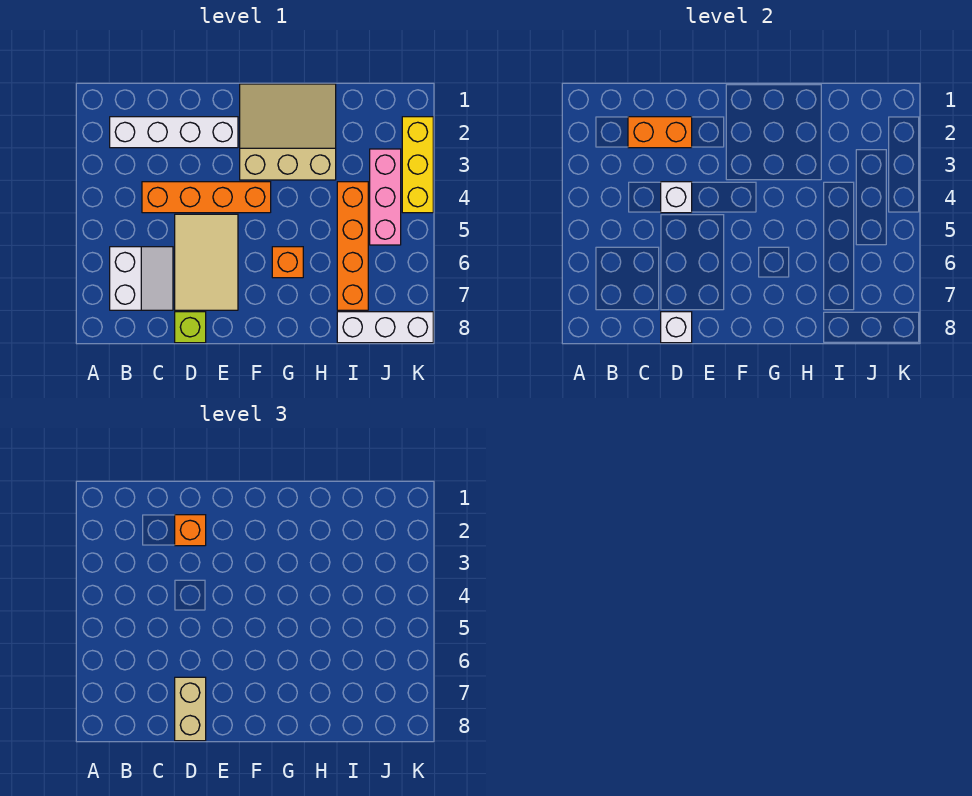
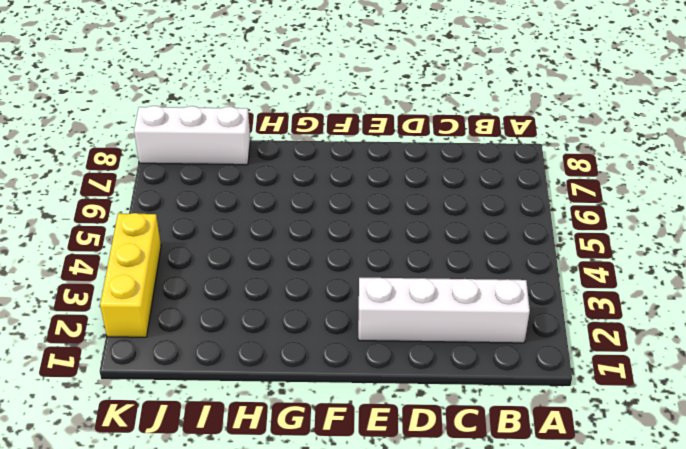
none -> white slope B6:C7 level 1 top B
none -> orange brick C4:F4 level 1
none -> tan tile D5:E7 level 1

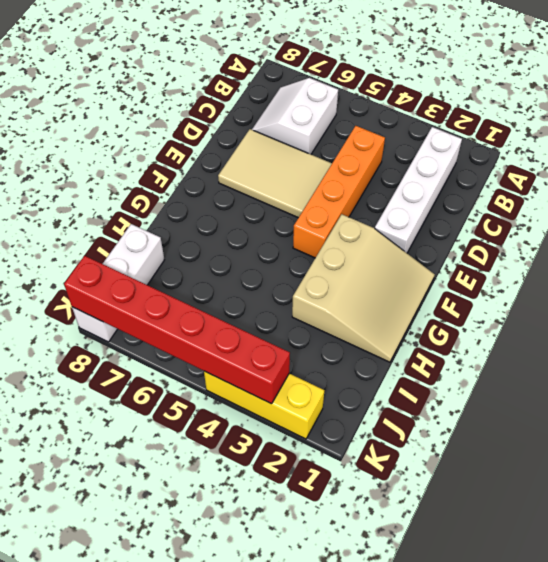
white slope B6:C7 level 1 top 6 -> white slope B6:C7 level 1 top B
red brick K3:K8 level 2 -> none
none -> lime brick D8 level 1
none -> orange brick G6 level 1
none -> orange brick I4:I7 level 1

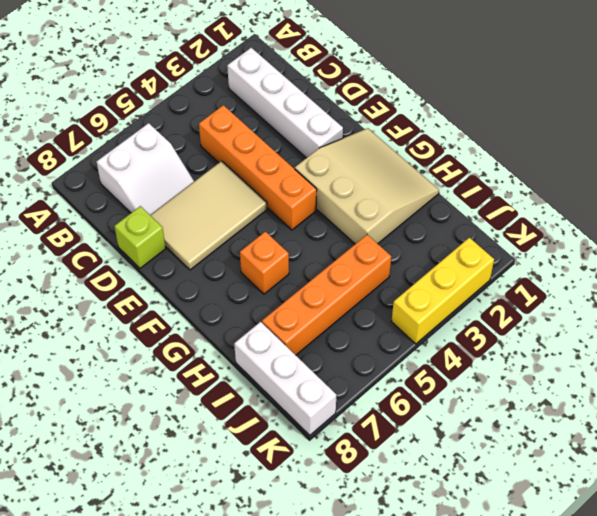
none -> pink brick J3:J5 level 1
none -> orange brick C2:D2 level 2
none -> white brick D4 level 2

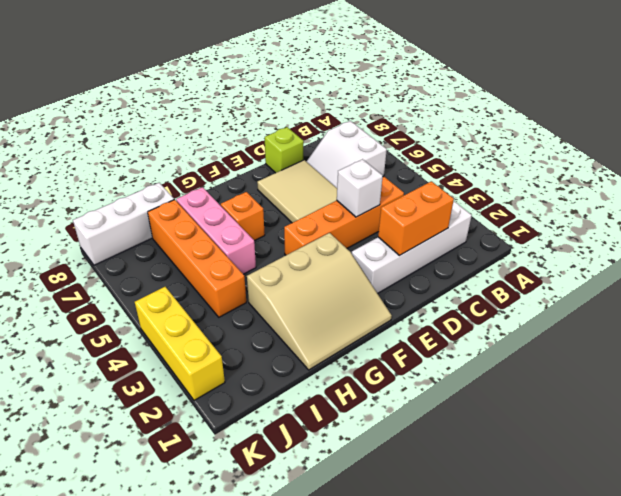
pink brick H5:H7 level 1 -> pink brick J3:J5 level 1
none -> white brick D8 level 2
none -> orange brick D2 level 3
none -> tan brick D7:D8 level 3

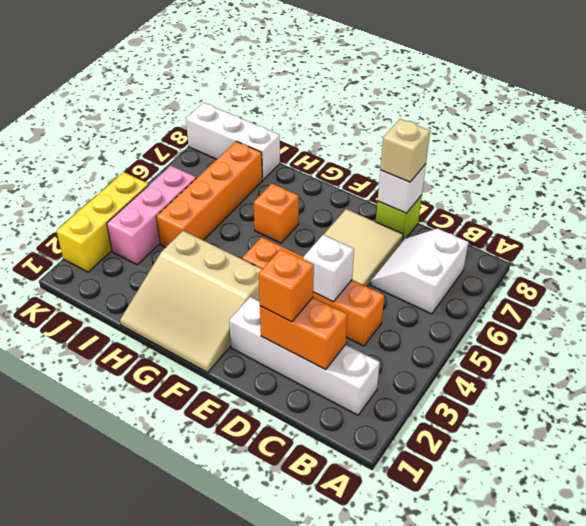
tan brick D8 level 3 -> tan brick D7:D8 level 3

